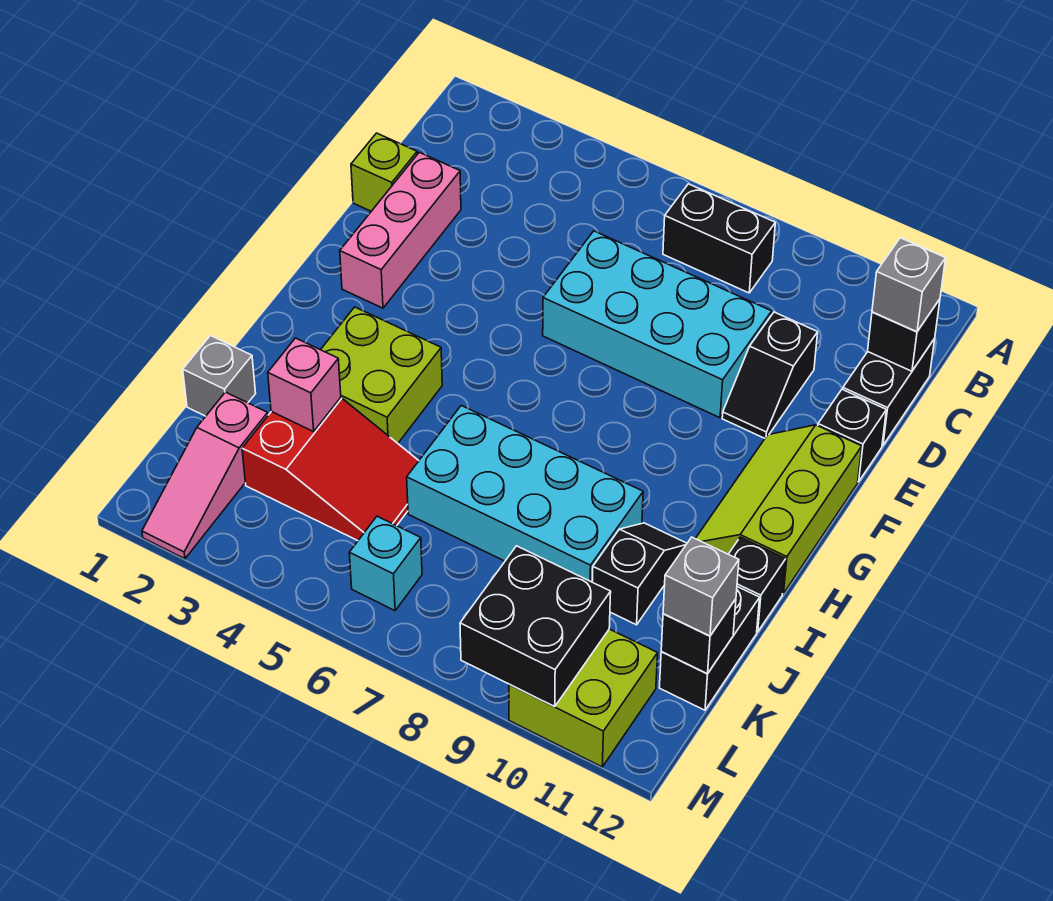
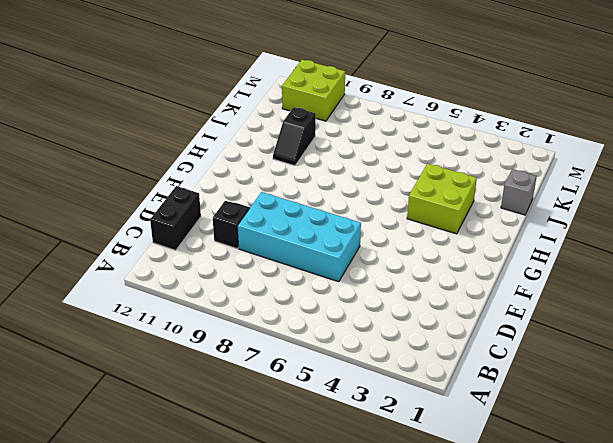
none -> black brick B7:B8 level 1
none -> lime brick D1 level 1
none -> pink brick D2:F2 level 1

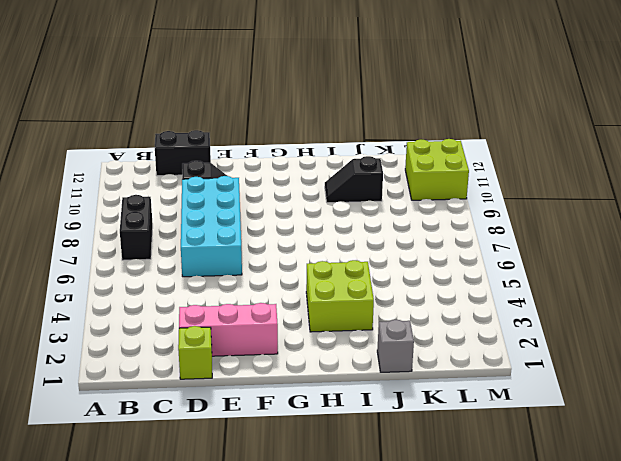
none -> black brick E12 level 1
none -> lime slope F11:H12 level 1 top 12
none -> cyan brick I6:J9 level 1

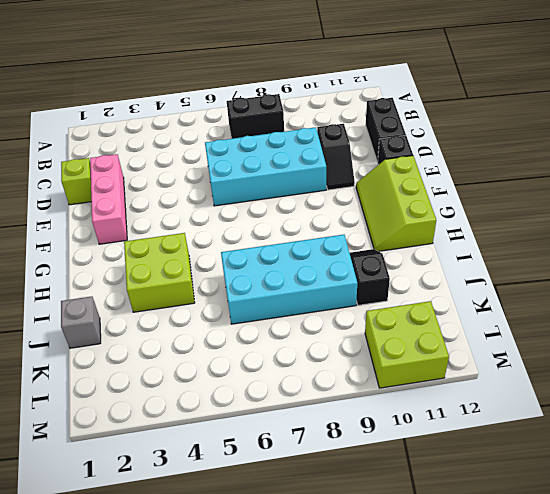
none -> black brick I12 level 1
none -> red slope J3:K5 level 1 top 3
none -> black brick J12:K12 level 1

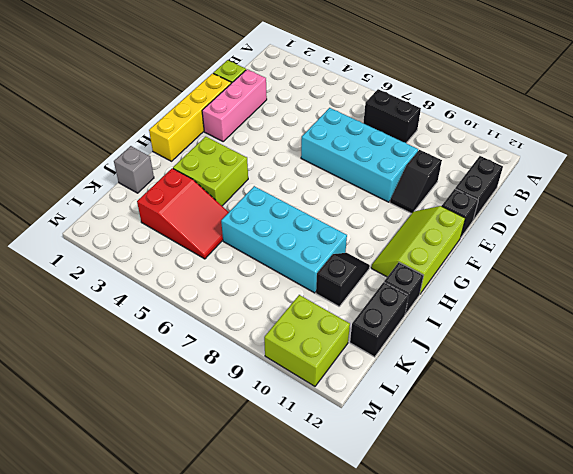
yellow brick E1:H1 level 1 -> none
none -> pink slope K2:M2 level 1 top K
none -> cyan brick L6 level 1
none -> black brick C12 level 2

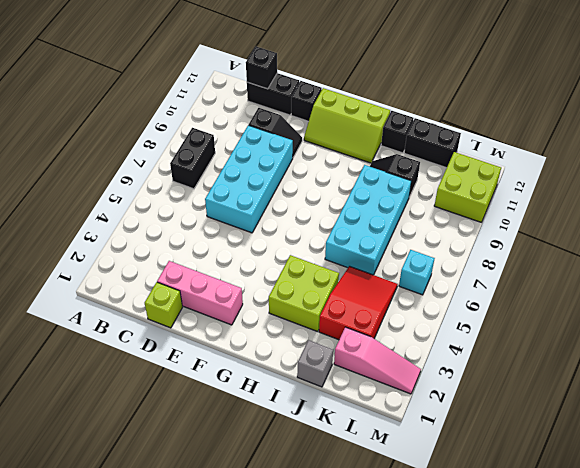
none -> pink brick J3 level 2
none -> black brick K12 level 2
none -> black brick L9:M10 level 2

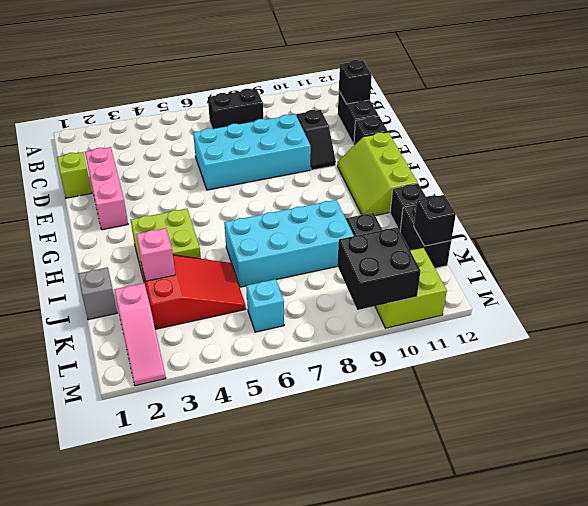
none -> grey brick C12 level 3
none -> grey brick K12 level 3

